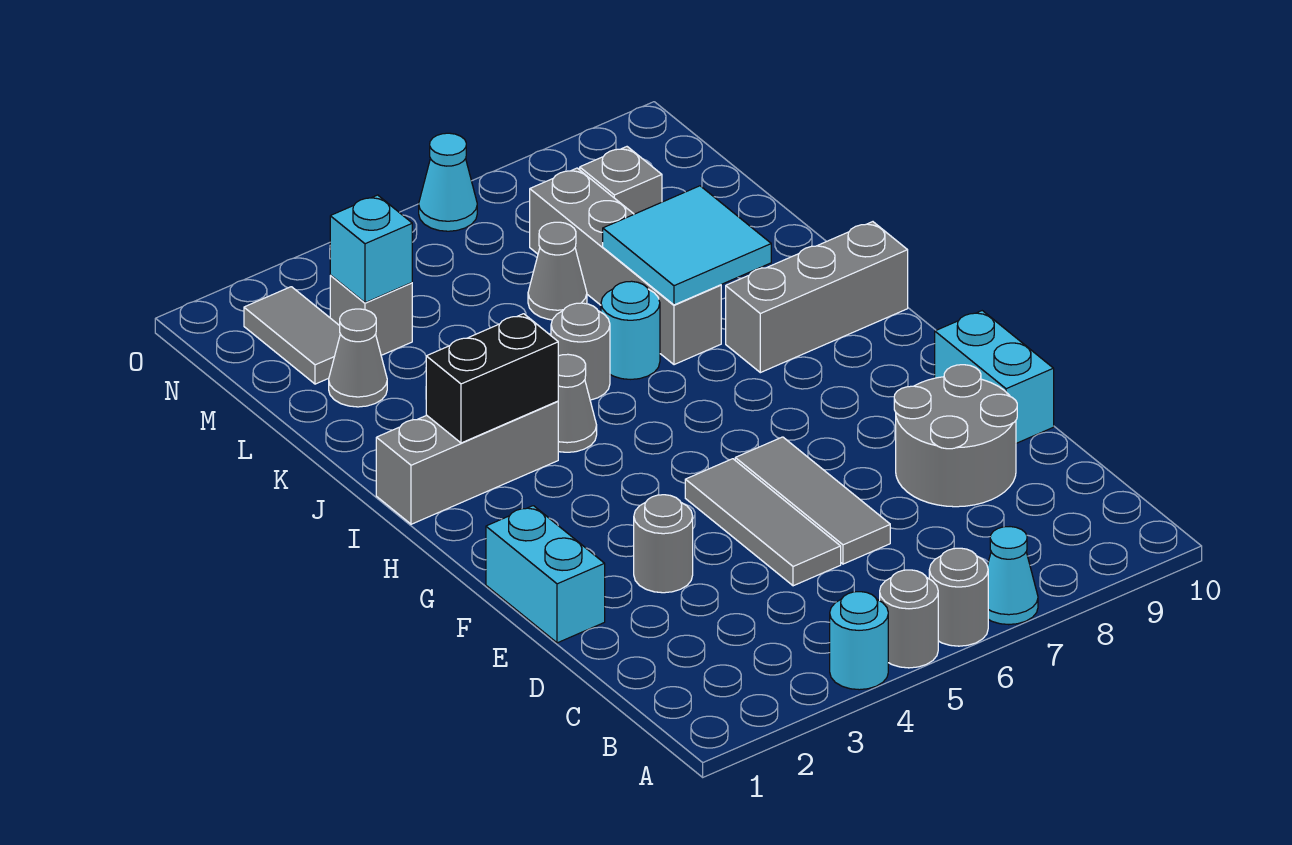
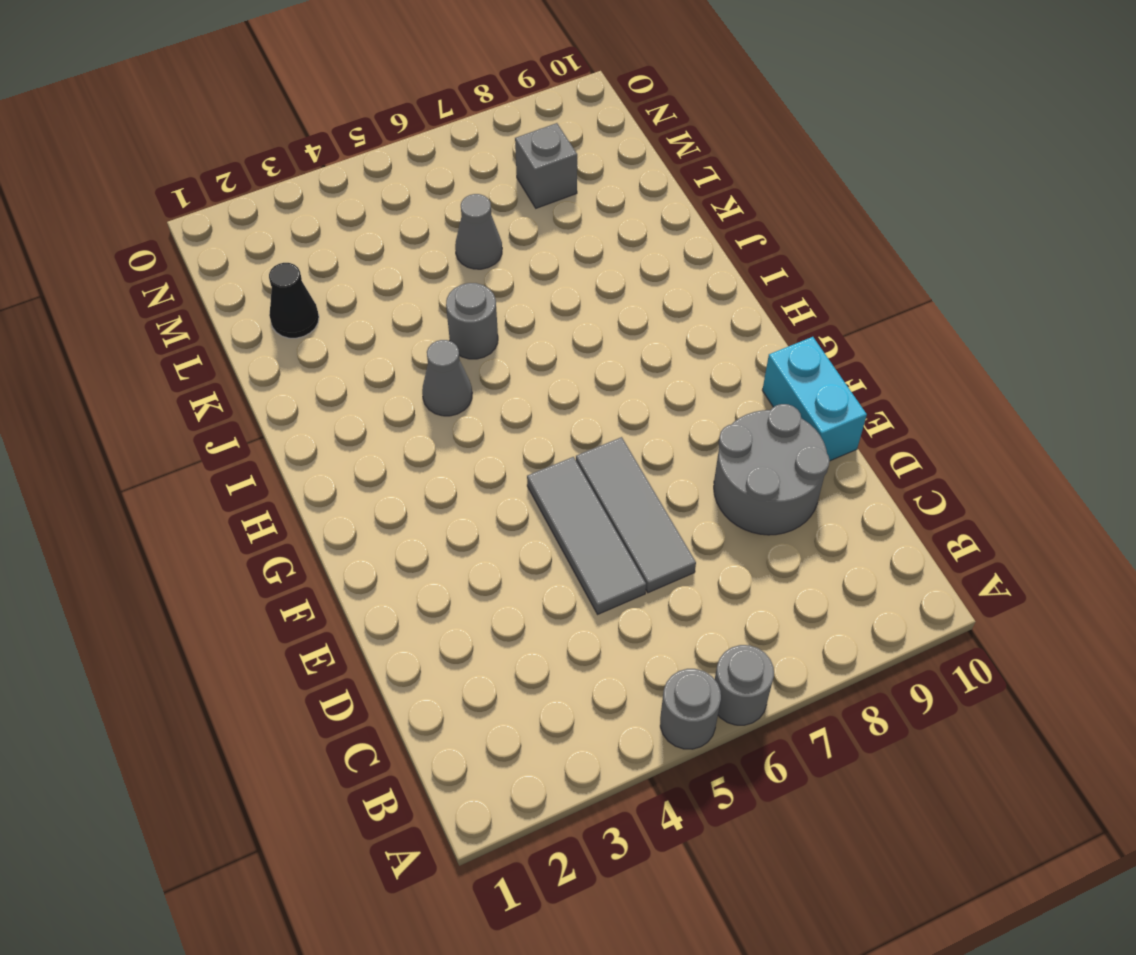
black cone L2 level 1 -> grey cone L2 level 1
none -> cyan round brick A4 level 1
none -> cyan cone A7 level 1
none -> cyan brick E1:F1 level 1

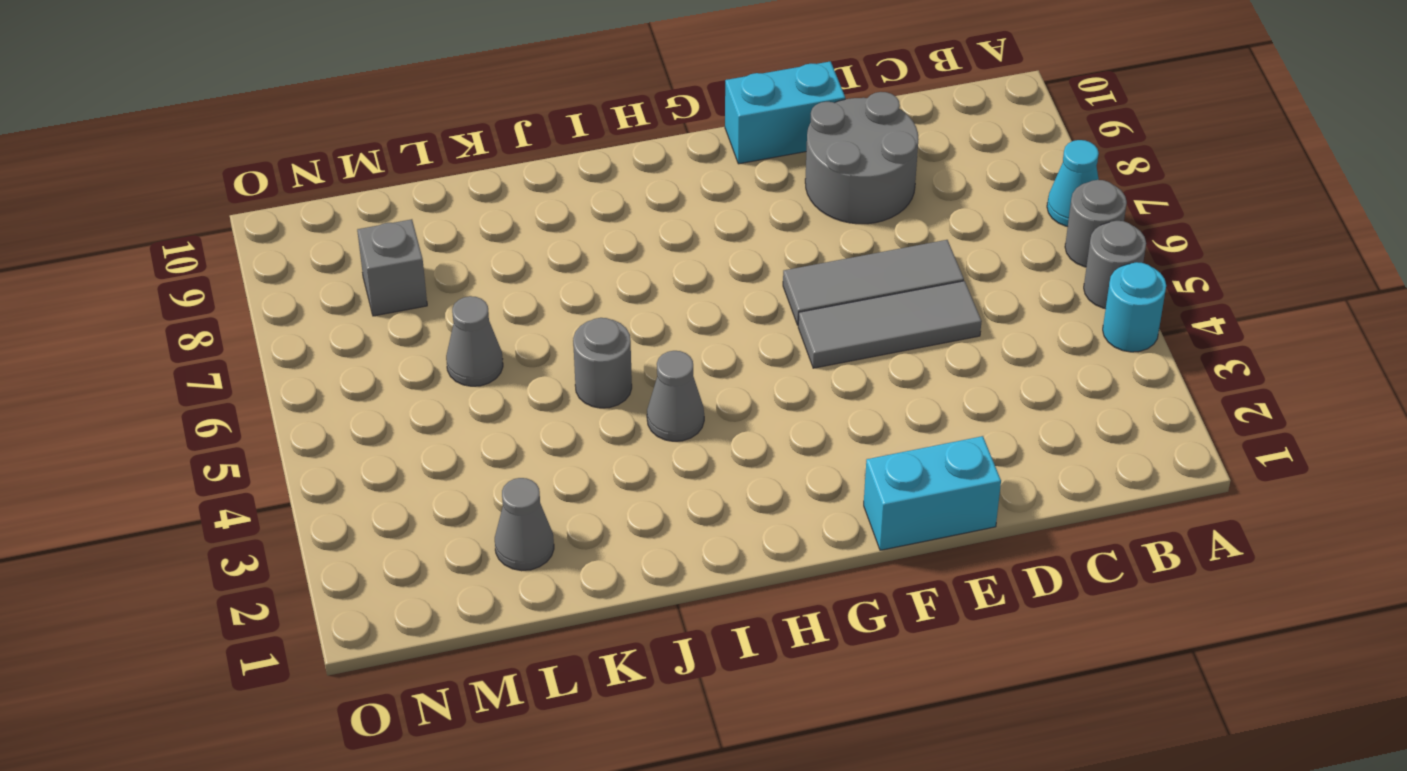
none -> grey round brick E3 level 1
none -> grey brick I1:I3 level 1
none -> grey brick I8:I10 level 1

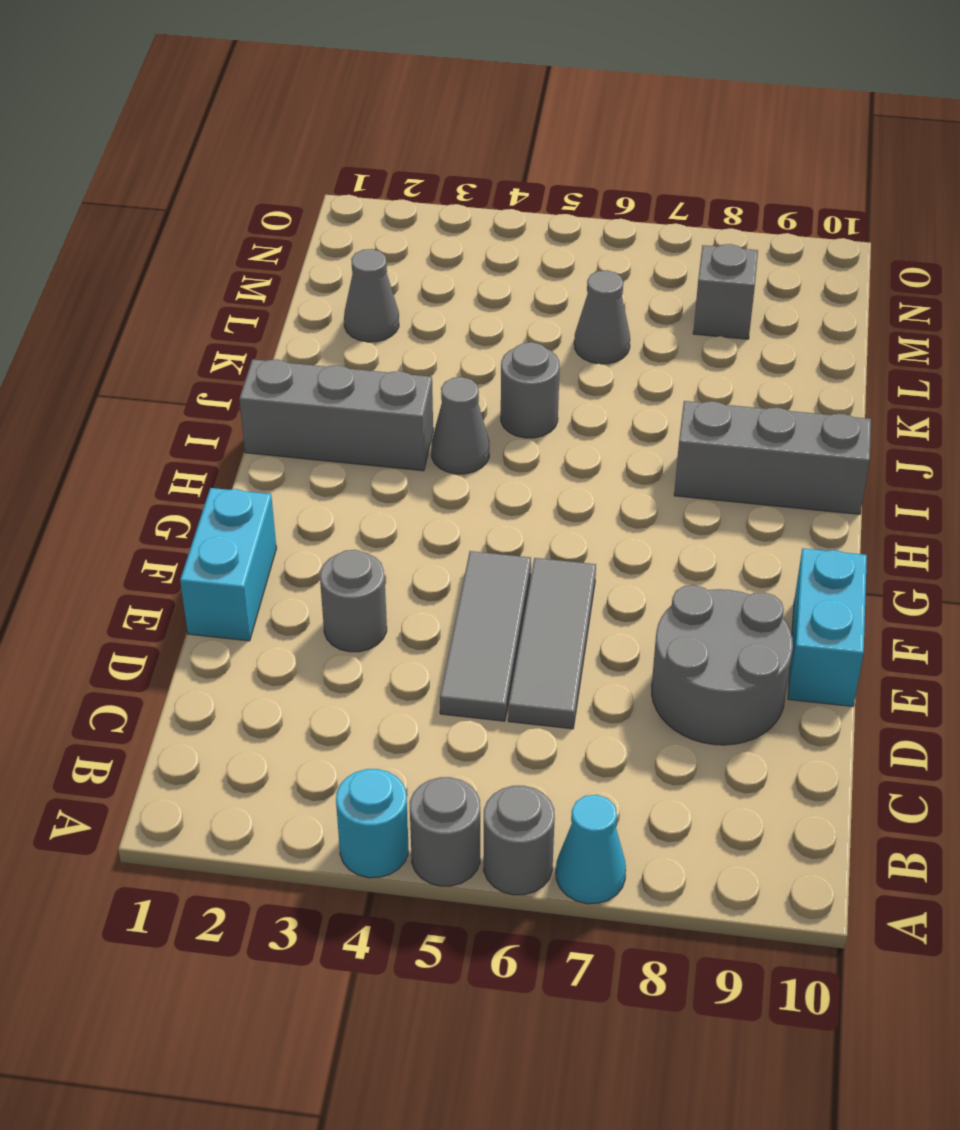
none -> cyan round brick J6 level 1
none -> grey brick J7:M7 level 1
none -> grey tile M2:N2 level 1

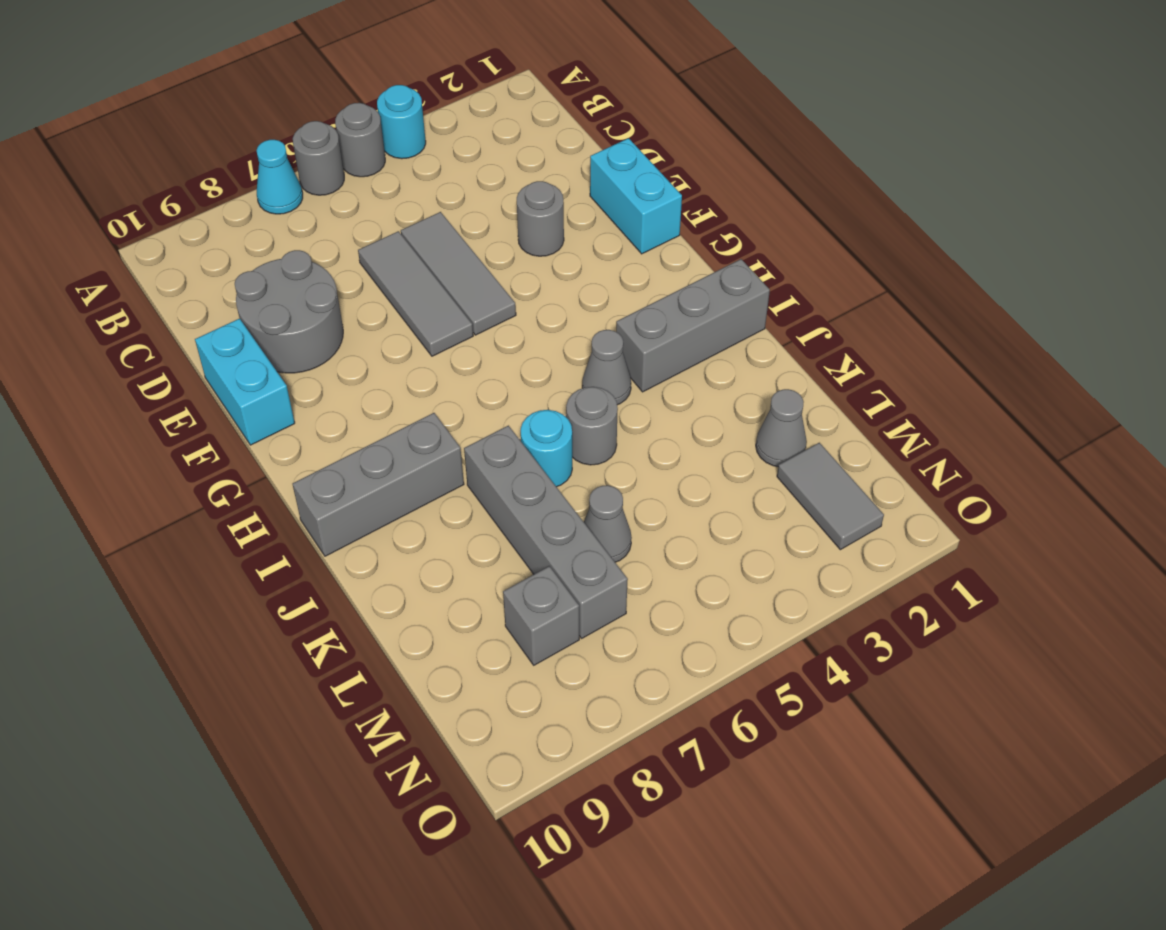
none -> grey brick M3 level 1
none -> cyan cone O6 level 1
none -> black brick I2:I3 level 2

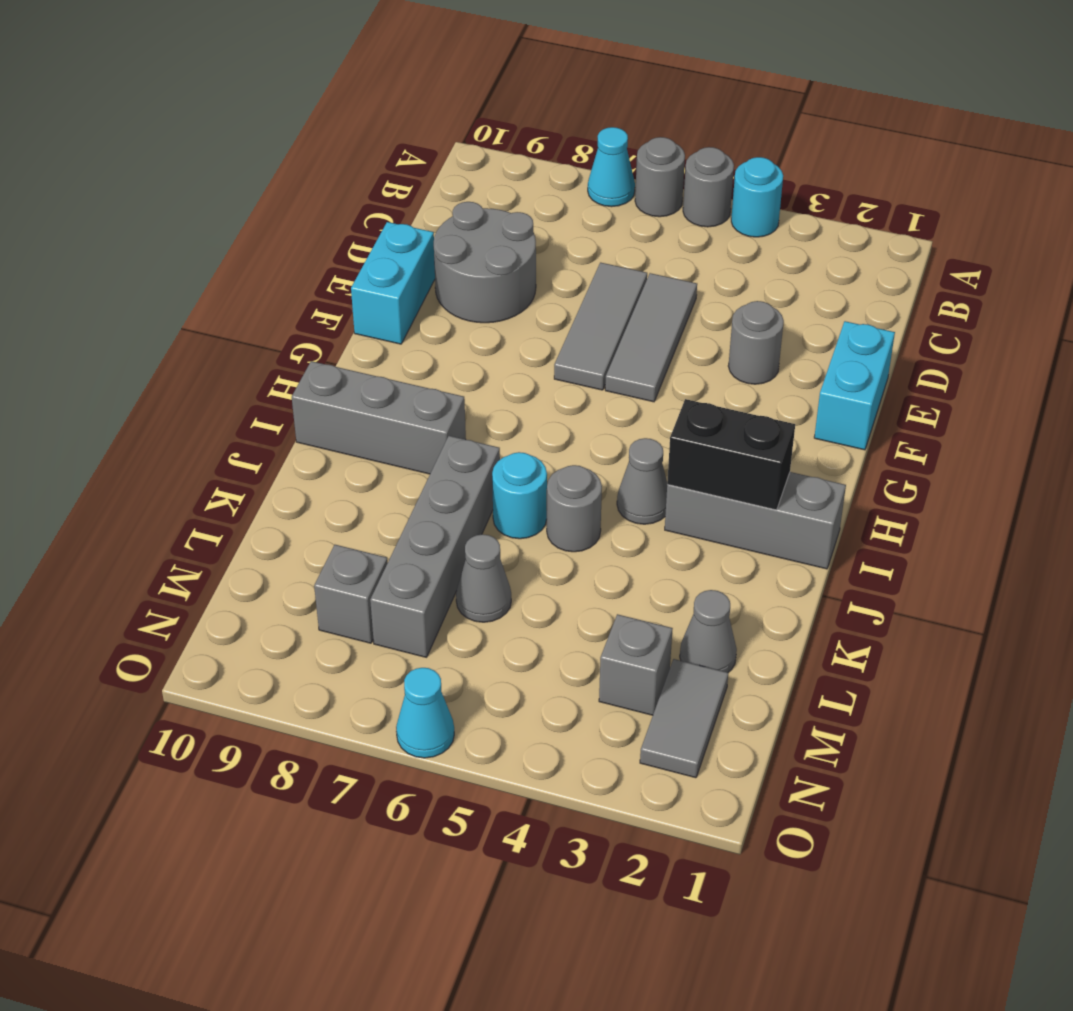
none -> cyan tile J7:K8 level 2
none -> cyan brick M3 level 2

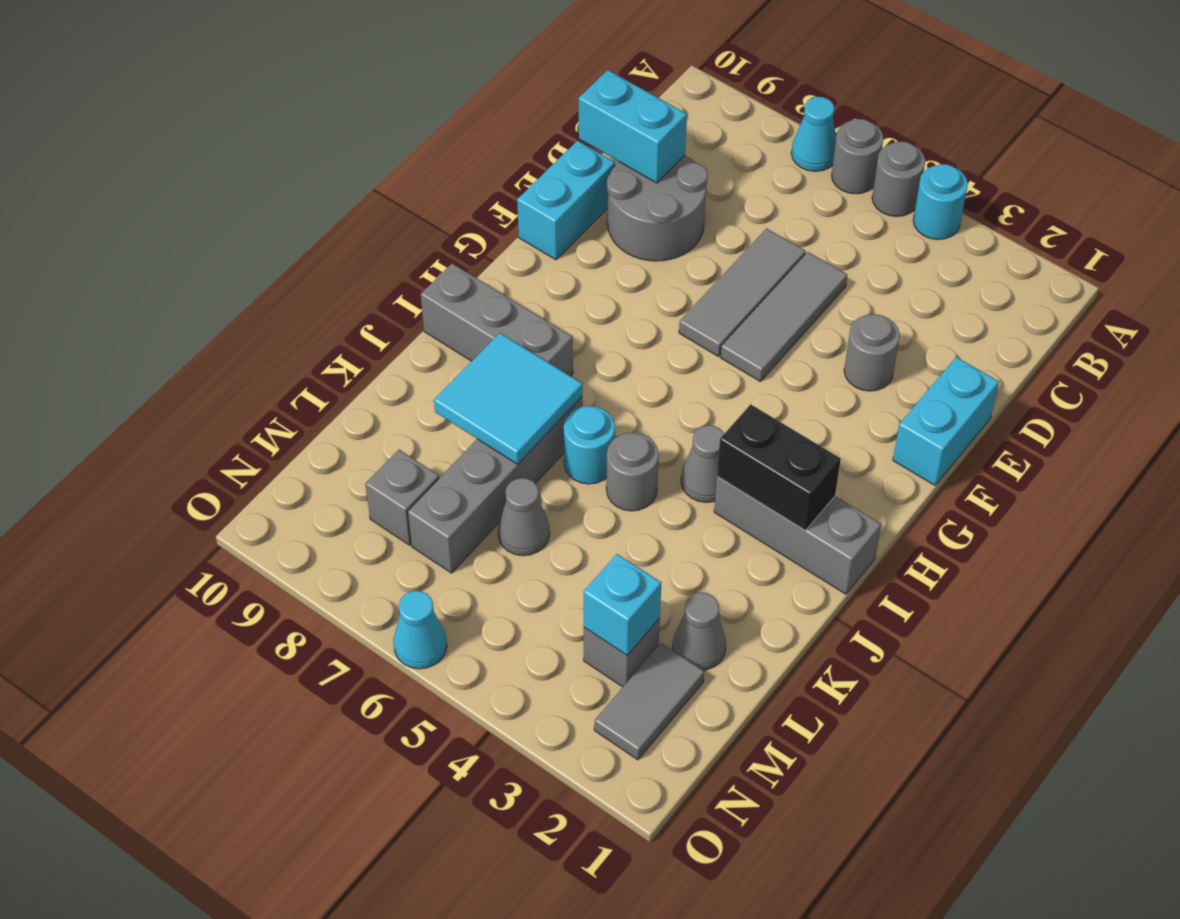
cyan brick D9:D10 level 2 -> none

